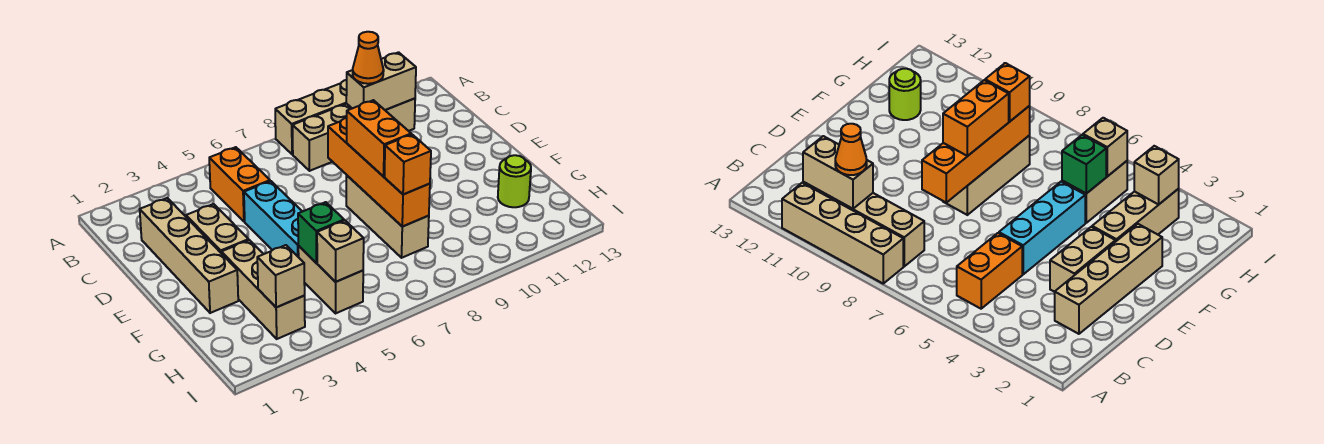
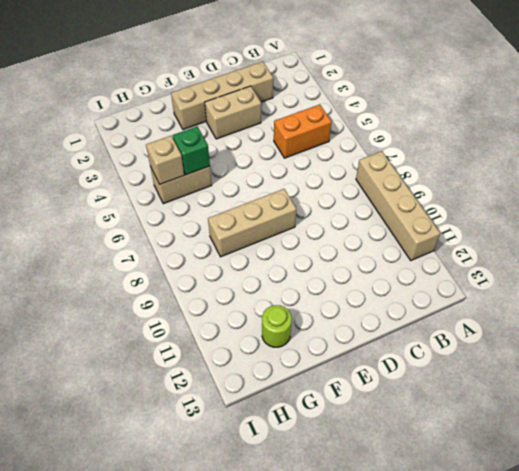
none -> tan brick B8:B11 level 1
none -> cyan brick D5:F5 level 1
none -> tan brick F3:H3 level 1

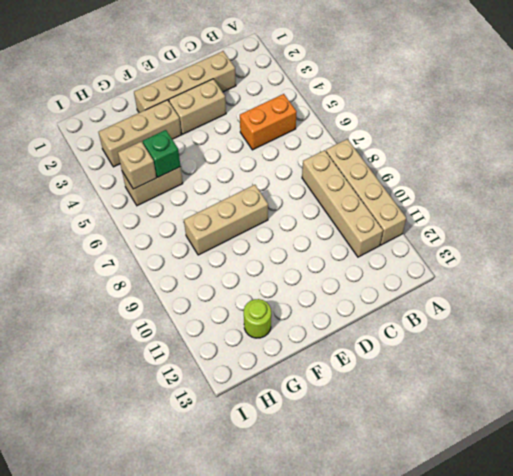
none -> cyan brick D5:F5 level 1
none -> tan brick B10:B11 level 2
none -> orange brick D8:G8 level 2

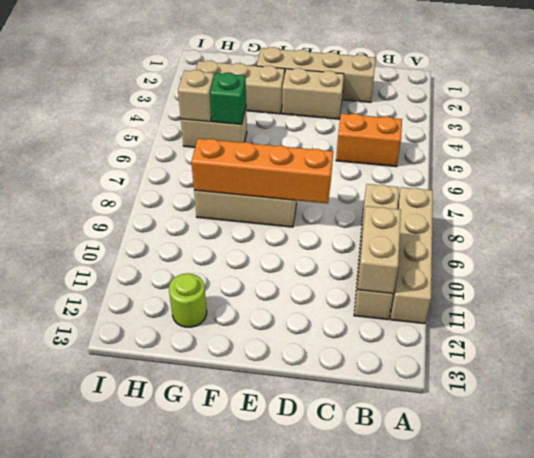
none -> cyan brick D5:F5 level 1
none -> tan brick H3 level 2
none -> orange cone B10 level 3

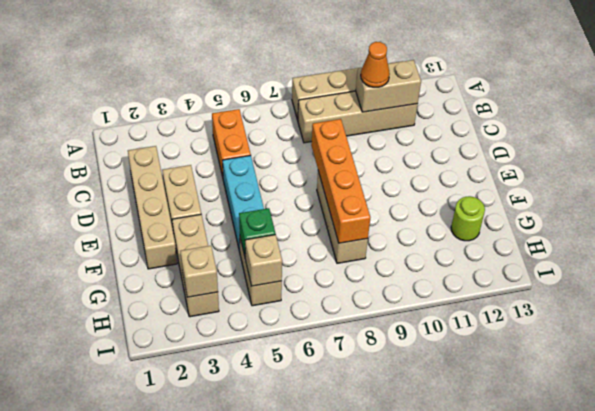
none -> orange brick E8:F8 level 3
none -> orange brick G8 level 3

